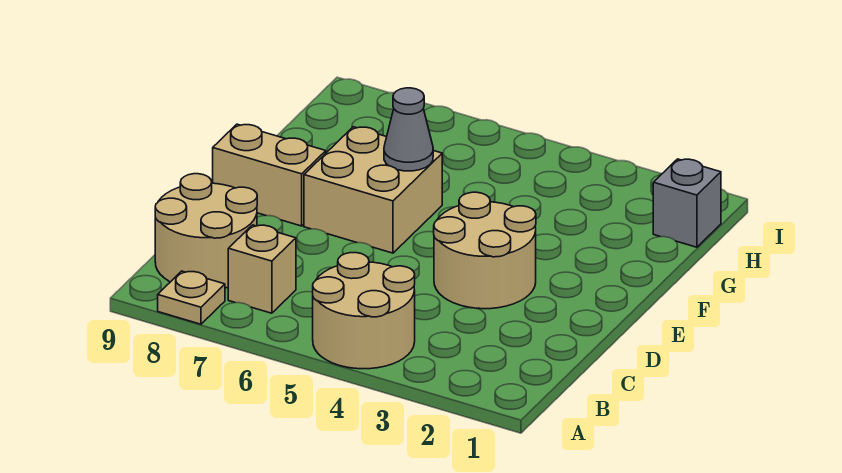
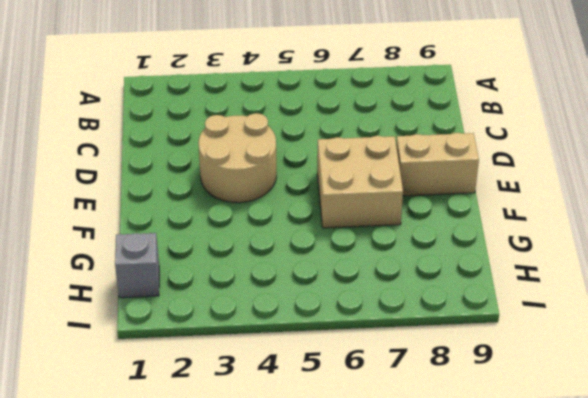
none -> tan round brick A4:B5 level 1
none -> tan plate A8 level 1

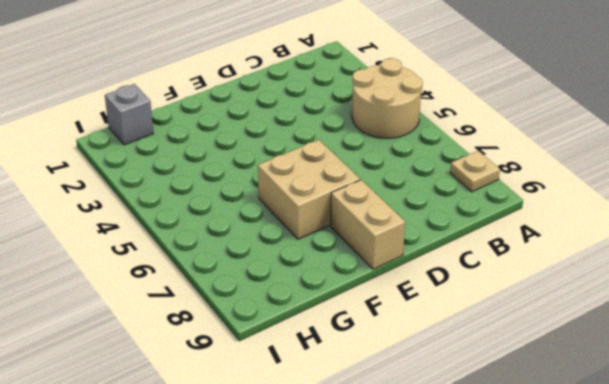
none -> tan brick B7 level 1
none -> tan round brick B8:C9 level 1

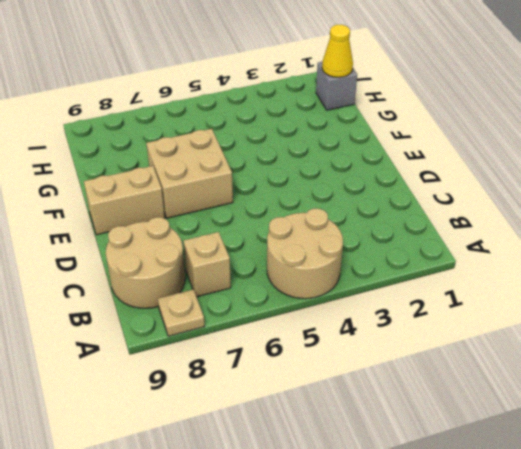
yellow cone H1 level 2 -> none
none -> tan round brick D3:E4 level 1
none -> grey cone F6 level 2

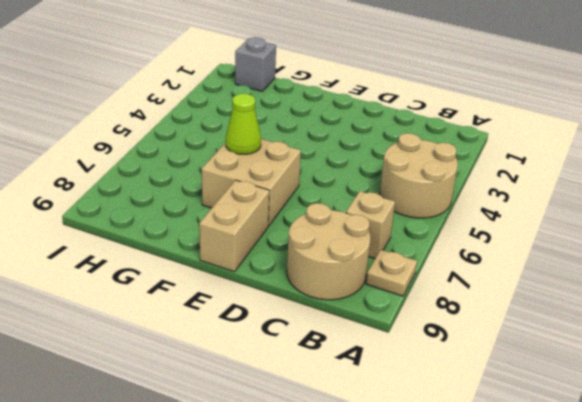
lime cone F6 level 2 -> grey cone F6 level 2
none -> tan round brick D3:E4 level 1

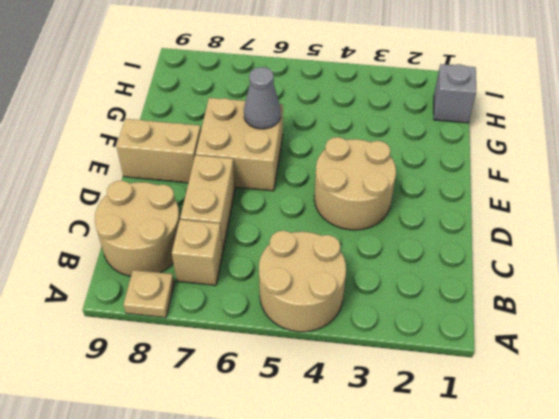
tan brick C7:D7 level 1 -> none

